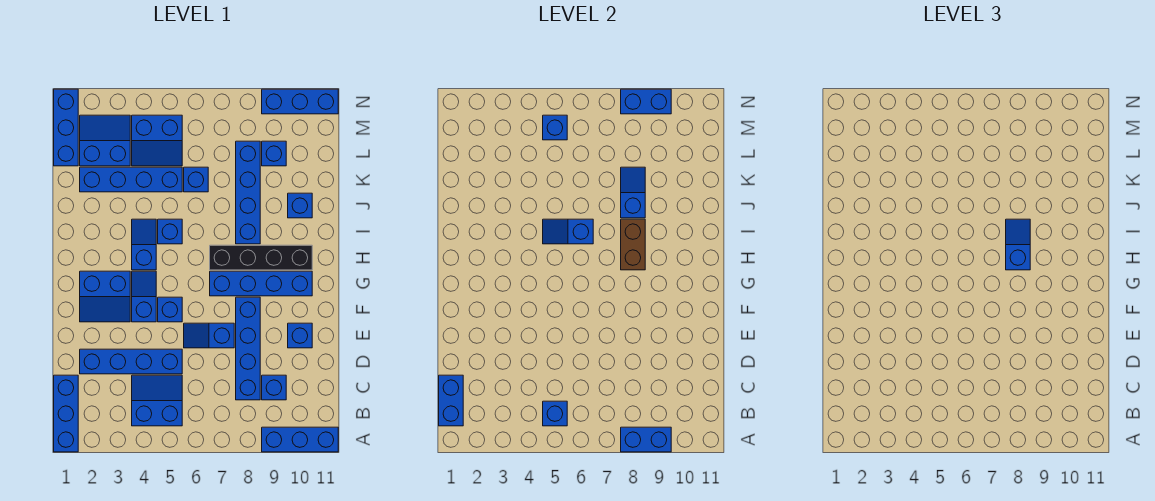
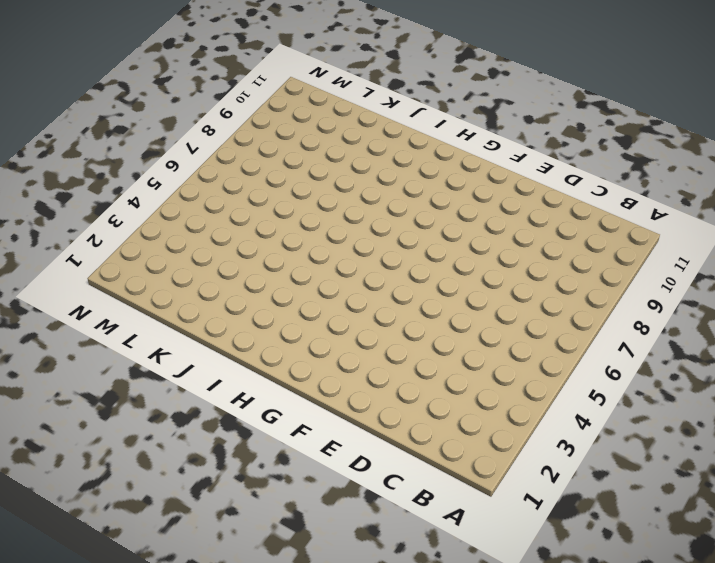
none -> blue brick A1:C1 level 1
none -> blue brick A9:A11 level 1
none -> blue slope B4:C5 level 1 top B
none -> blue brick C8:F8 level 1

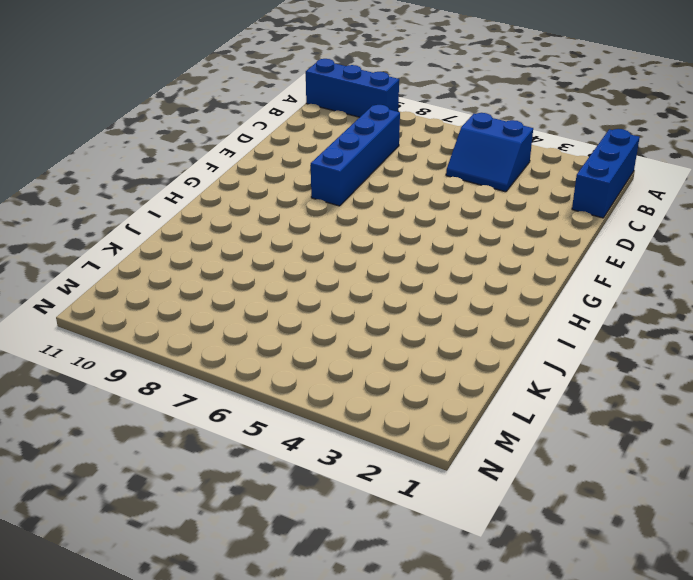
none -> blue brick C9 level 1
none -> blue brick D2:D5 level 1
none -> blue slope E6:E7 level 1 top 7
none -> blue brick E10 level 1

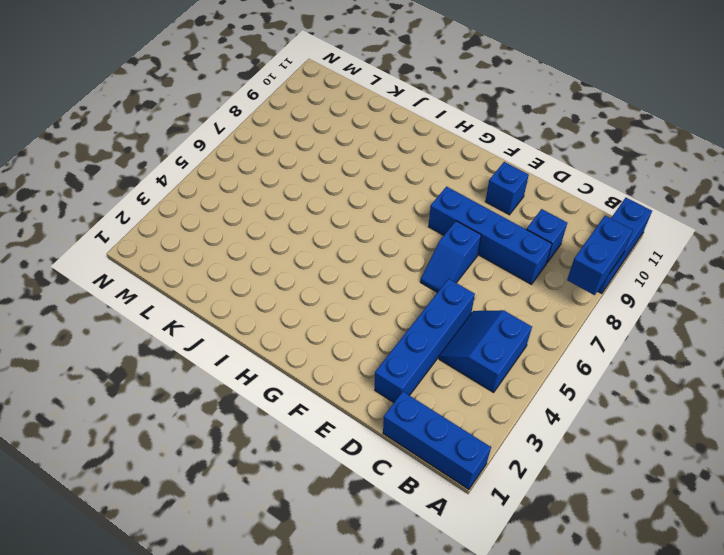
none -> blue slope F2:G3 level 1 top G
none -> blue slope F4:G4 level 1 top F
none -> blue brick F5 level 1
none -> blue brick G7:G10 level 1

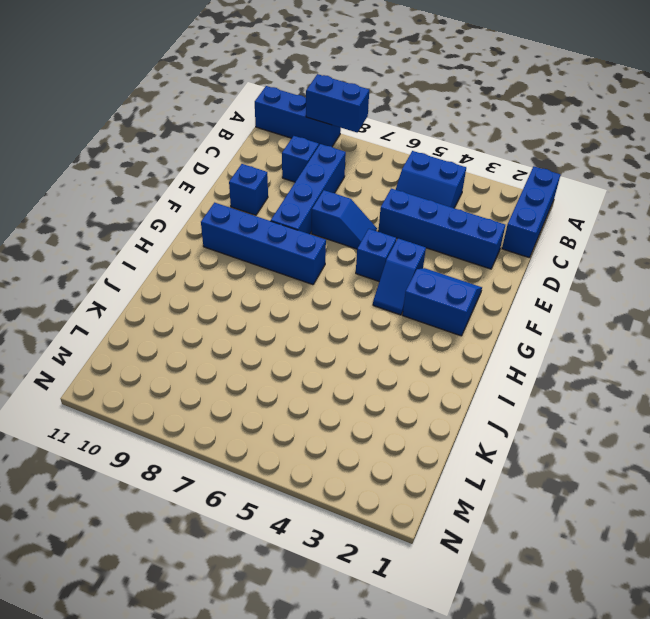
none -> blue slope H4:I4 level 1 top H
none -> black brick H7:H10 level 1
none -> blue brick I5 level 1
none -> blue brick I8:L8 level 1

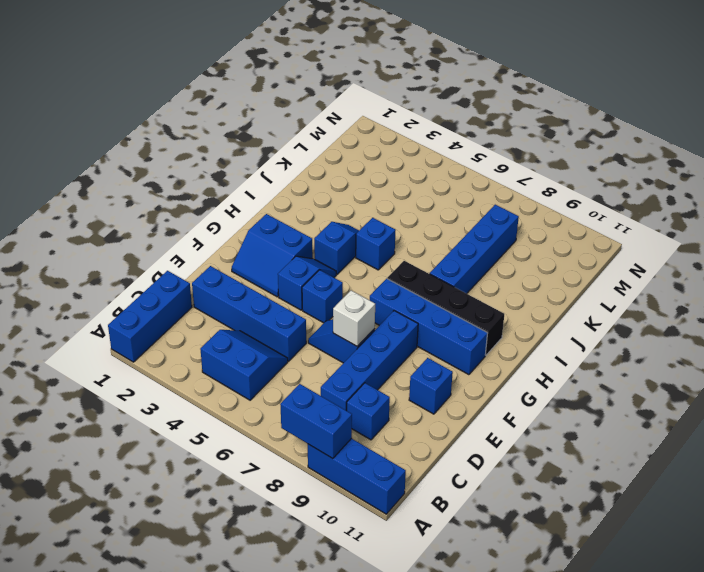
white brick E7 level 2 -> none
none -> blue brick J10 level 1
none -> blue brick K2:K5 level 1
none -> blue brick K6 level 1
none -> blue brick L1:N1 level 1

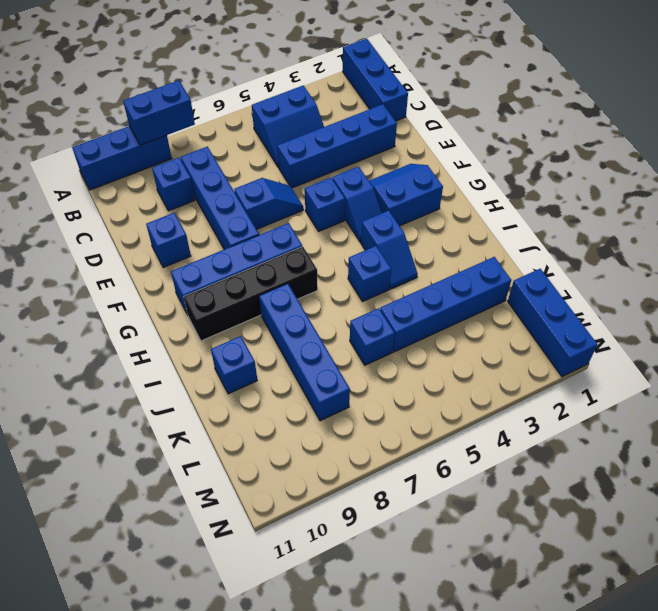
none -> blue slope L2:M3 level 1 top L
none -> blue slope L4:M5 level 1 top M
none -> blue brick L9 level 1
none -> blue brick N9:N11 level 1

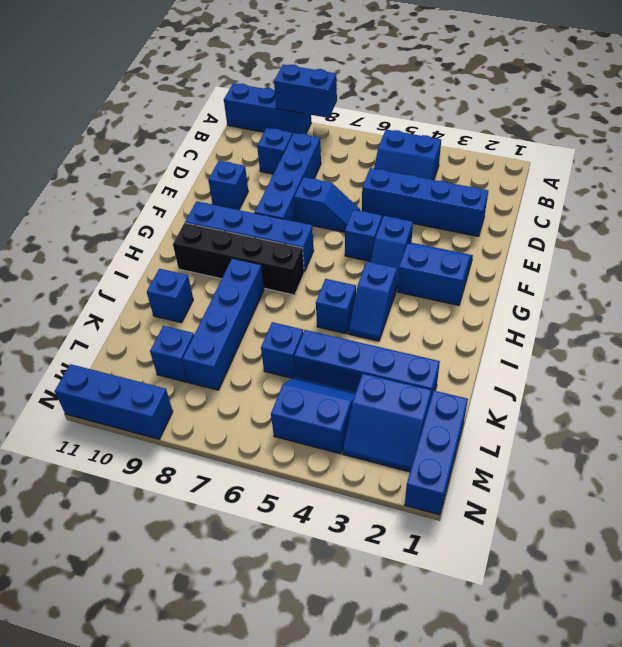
none -> blue brick A1:C1 level 1
none -> blue brick B1:C1 level 2
none -> blue brick B5 level 2
none -> brown brick H8:I8 level 2

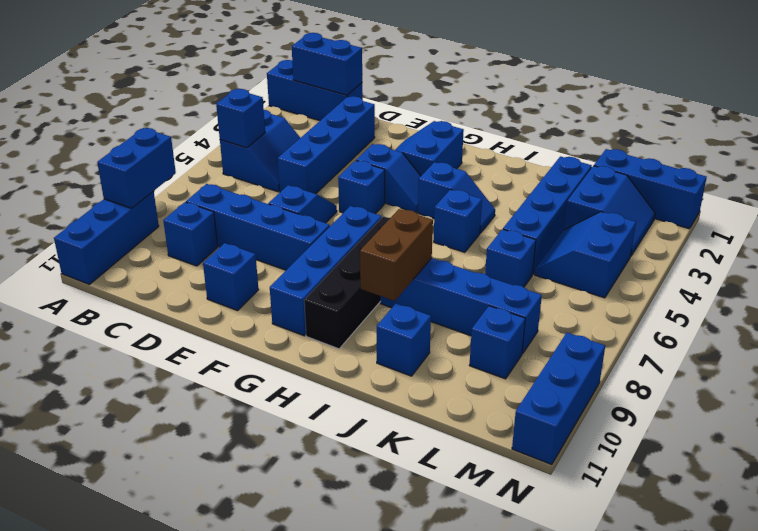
brown brick I8:I9 level 2 -> brown brick H8:I8 level 2
none -> blue slope I5:I6 level 2 top 6
none -> blue slope J8:K8 level 2 top J
none -> blue brick M5 level 2
none -> blue brick N8:N9 level 2

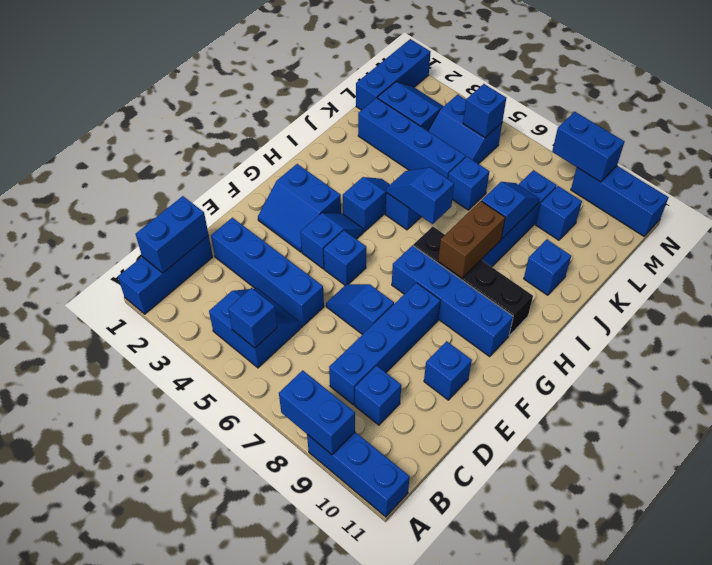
none -> blue slope H8:I8 level 3 top H

